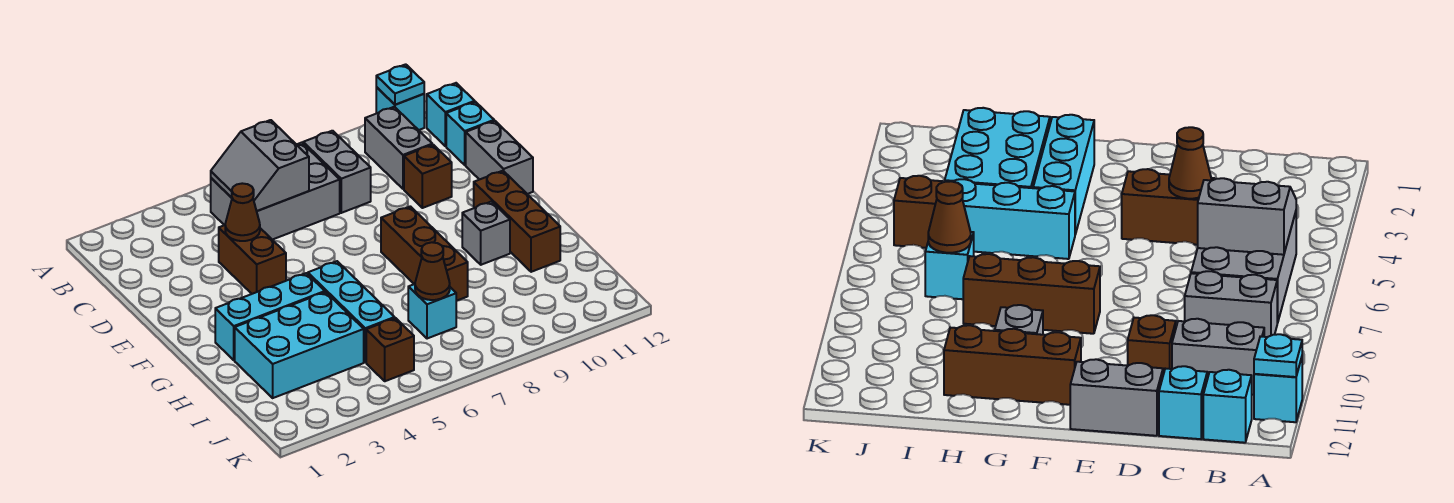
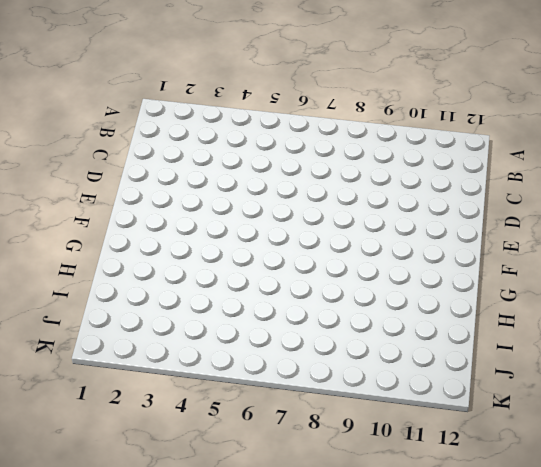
none -> cyan brick A11 level 1
none -> grey brick B5:C7 level 1
none -> grey brick B8:C8 level 1

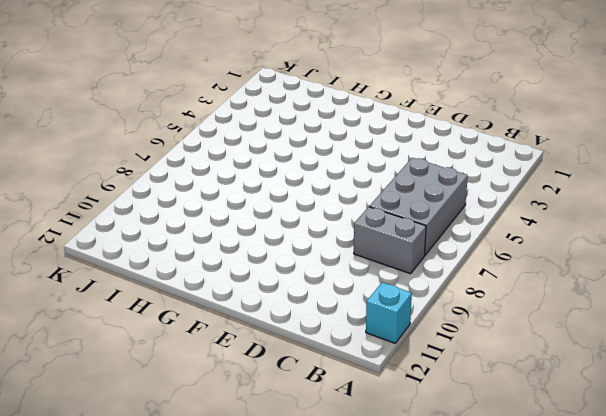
none -> grey brick B10:C10 level 1
none -> cyan brick B12 level 1
none -> cyan brick C12 level 1

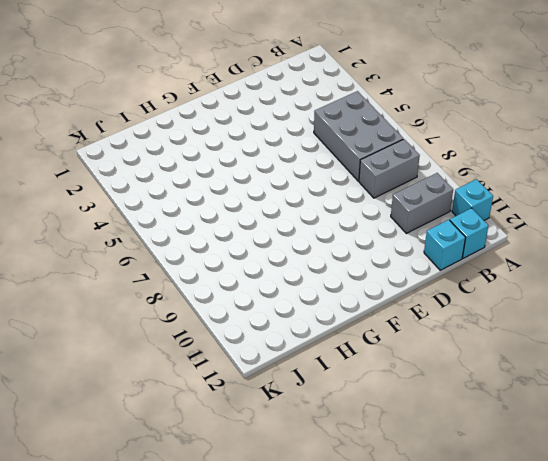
none -> brown brick D4:E4 level 1
none -> brown brick D10 level 1
none -> grey brick D12:E12 level 1

